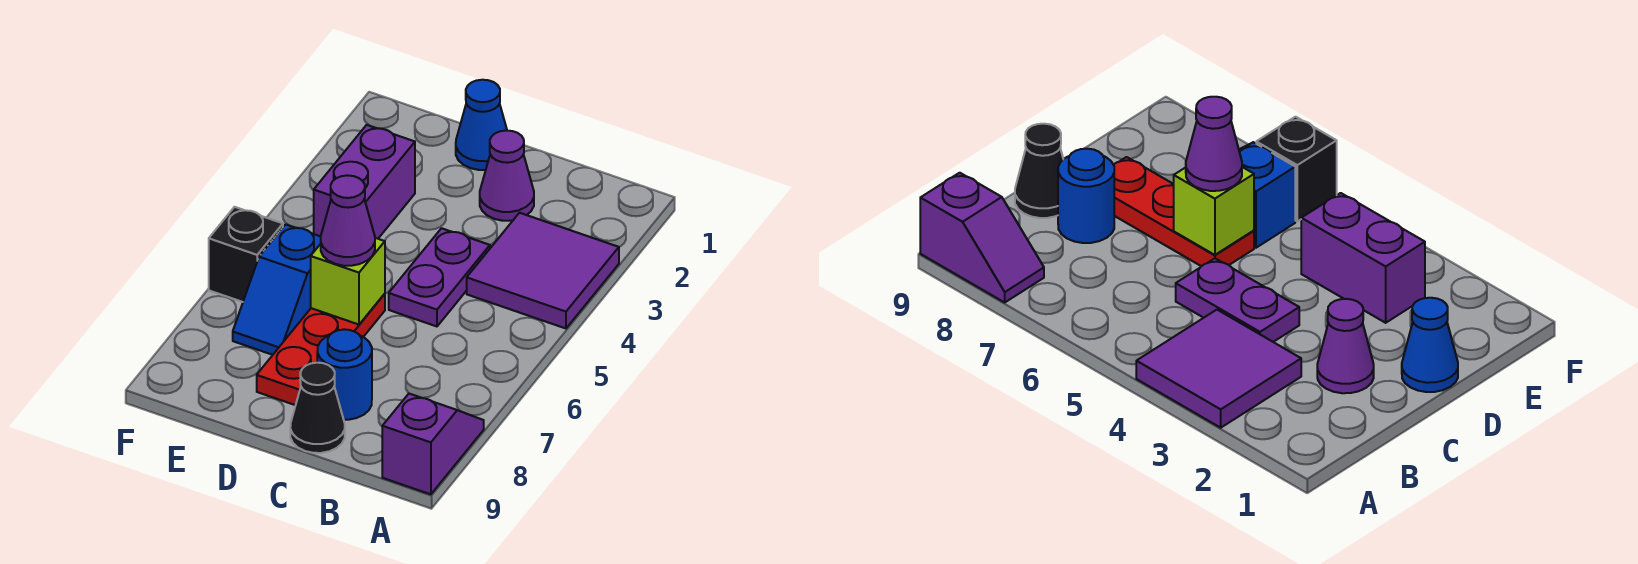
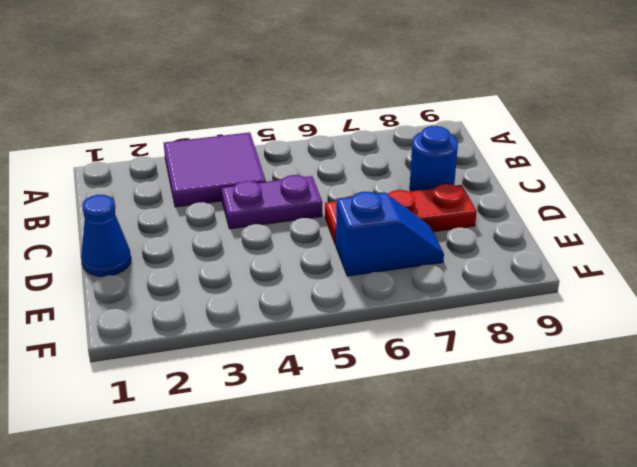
none -> purple slope A8:A9 level 1 top 9
none -> purple cone C2 level 1
none -> black cone C9 level 1

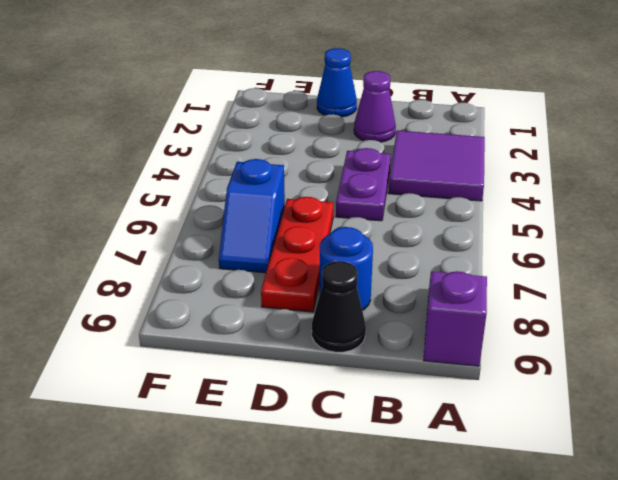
none -> purple brick E3:E4 level 1
none -> black brick F6 level 1
none -> lime brick D6 level 2

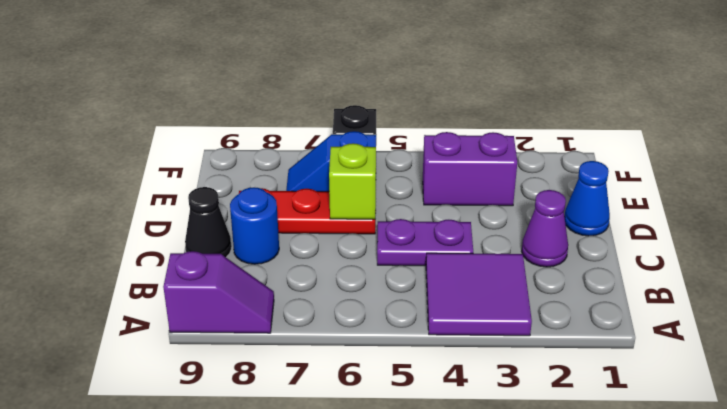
none -> purple cone D6 level 3

